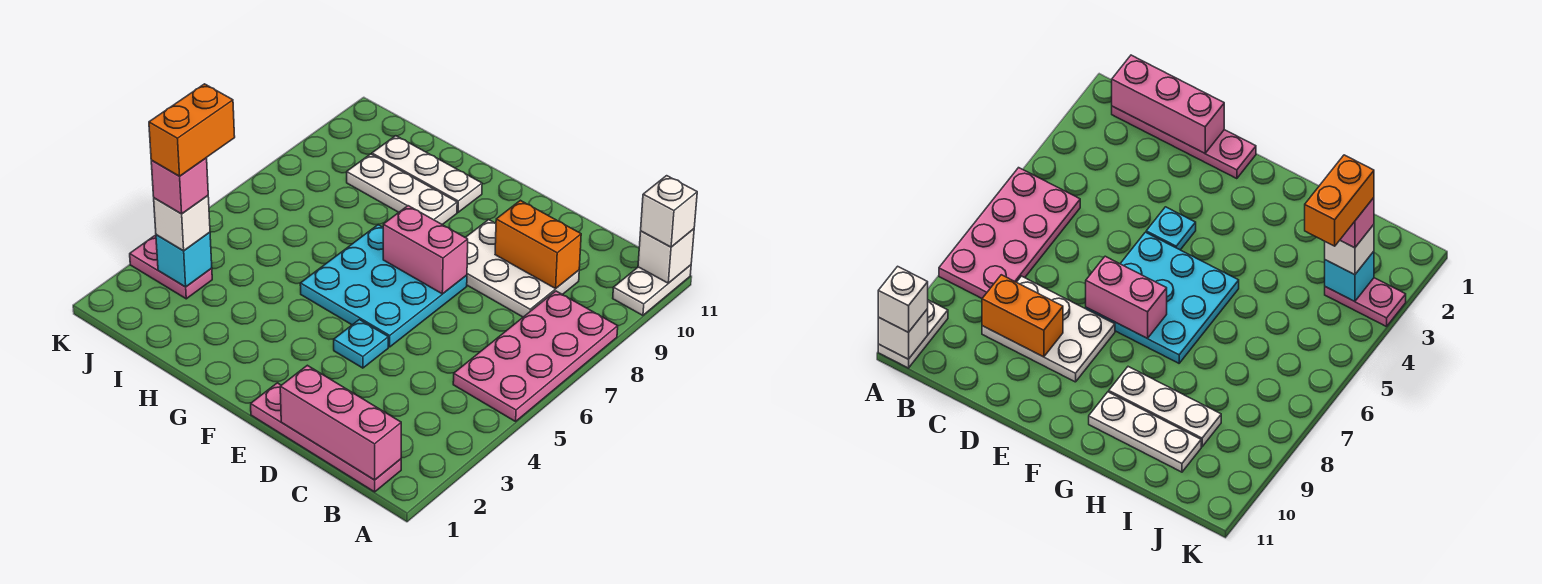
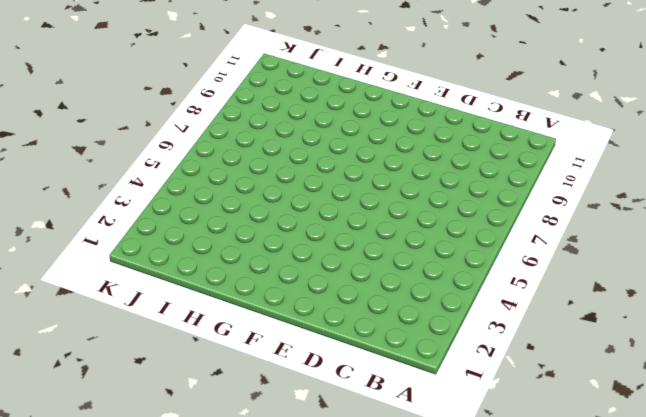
none -> pink plate A5:B8 level 1
none -> white plate A10:A11 level 1
none -> pink plate B1:E1 level 1

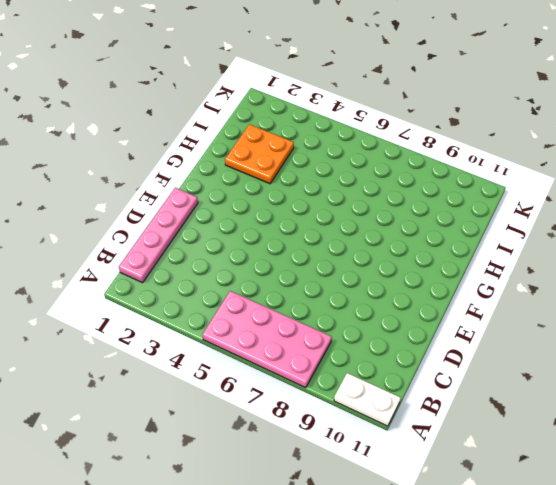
orange plate H2:I3 level 1 -> none
none -> white plate C8:E9 level 1
none -> cyan plate E4 level 1
none -> cyan plate E5:G7 level 1

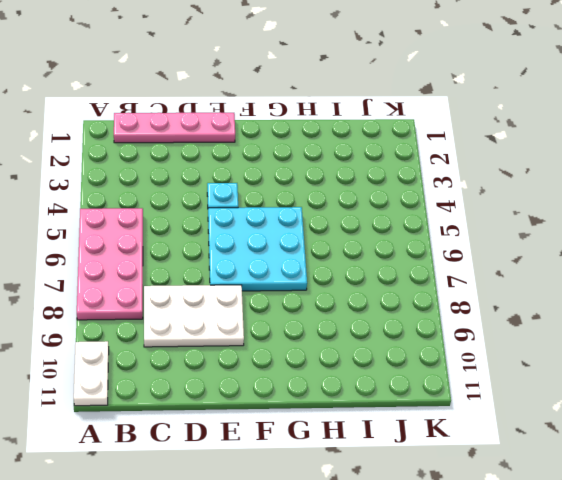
none -> white plate G9:I9 level 1
none -> white plate G10:I10 level 1
none -> pink plate J3:K3 level 1

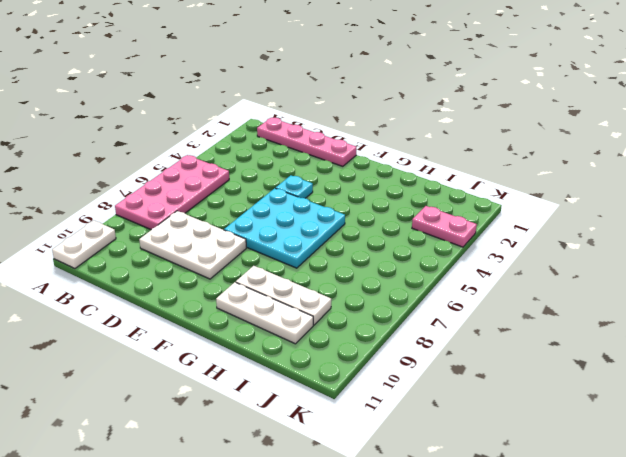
none -> white brick A11 level 2
none -> pink brick B1:D1 level 2
none -> orange brick C9:D9 level 2

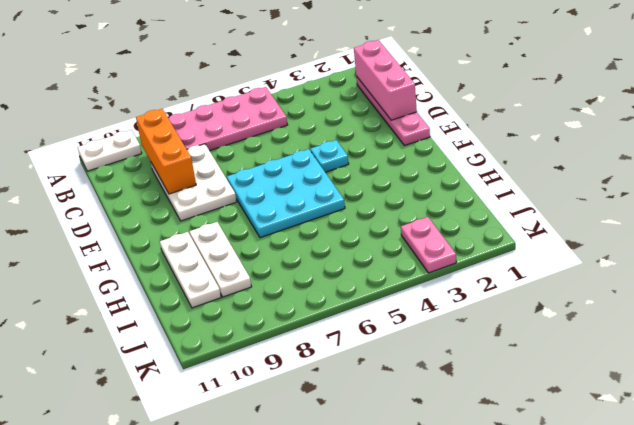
orange brick B9:D9 level 2 -> orange brick C9:D9 level 2
none -> white brick A11 level 2
none -> pink brick E7:F7 level 2
none -> cyan brick J3 level 2

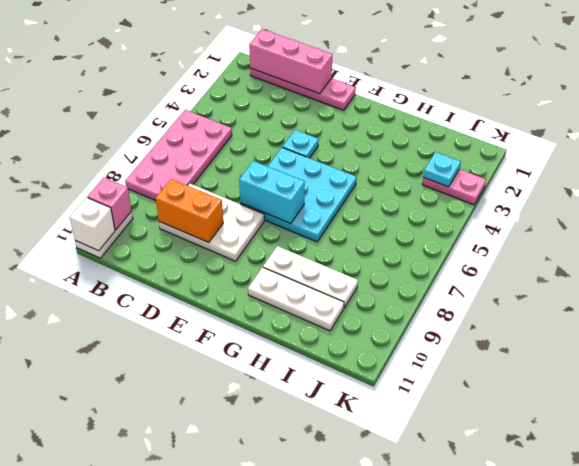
pink brick A10 level 2 -> pink brick J3 level 4
cyan brick E7:F7 level 2 -> pink brick E7:F7 level 2
cyan plate J3 level 2 -> cyan brick J3 level 2
none -> white brick A11 level 3
none -> white brick J3 level 3
none -> orange brick J3:J4 level 5

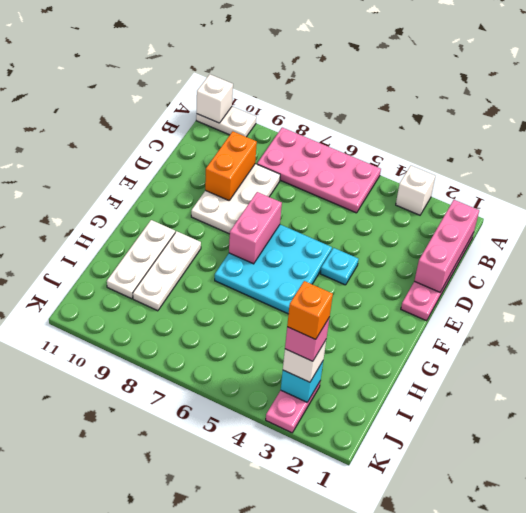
white brick A3 level 1 -> white brick A11 level 3
orange brick J3 level 5 -> orange brick J3:J4 level 5

